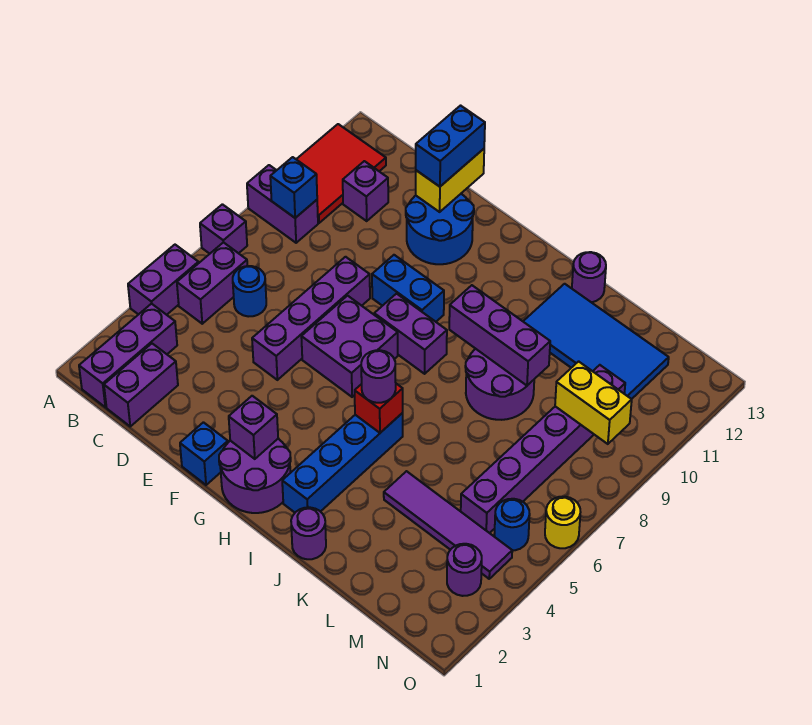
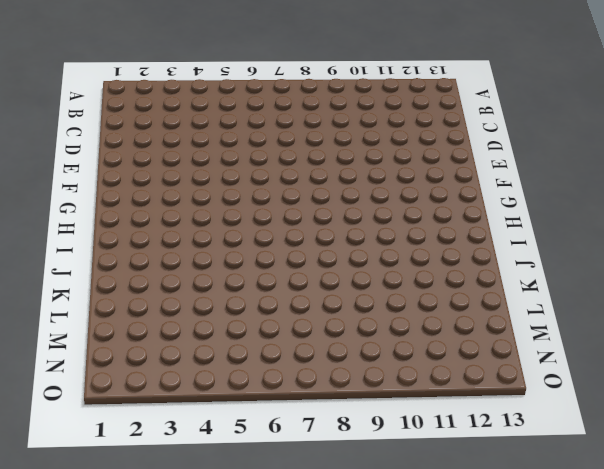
none -> purple brick A4:A5 level 1
none -> purple brick A7 level 1
none -> purple brick A9:B9 level 1
none -> red tile A10:B12 level 1

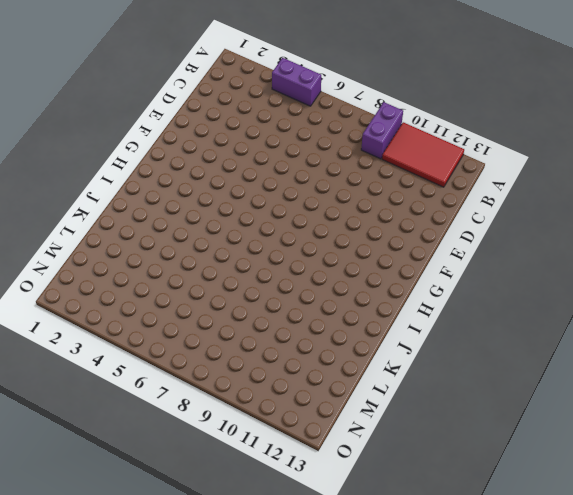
none -> purple brick A7 level 1
none -> purple brick B1:B3 level 1
none -> purple brick B5:B6 level 1
none -> purple brick C1:C2 level 1

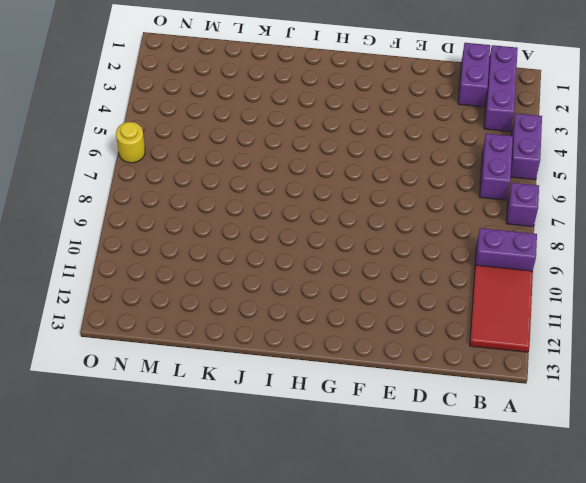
none -> blue round brick C6 level 1
none -> purple brick C11 level 1
none -> purple brick E5:E8 level 1
none -> blue round brick E11:F12 level 1

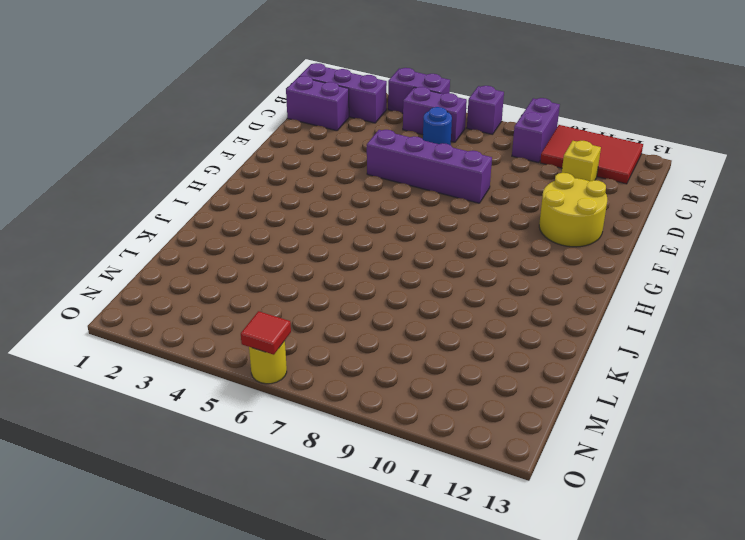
yellow brick C11 level 1 -> purple brick C11 level 1
yellow round brick E11:F12 level 1 -> blue round brick E11:F12 level 1
red tile O6 level 2 -> none
none -> blue brick F1 level 1
none -> purple brick F6:G7 level 1
none -> blue brick F9:G9 level 1
none -> purple round brick G1:H2 level 1

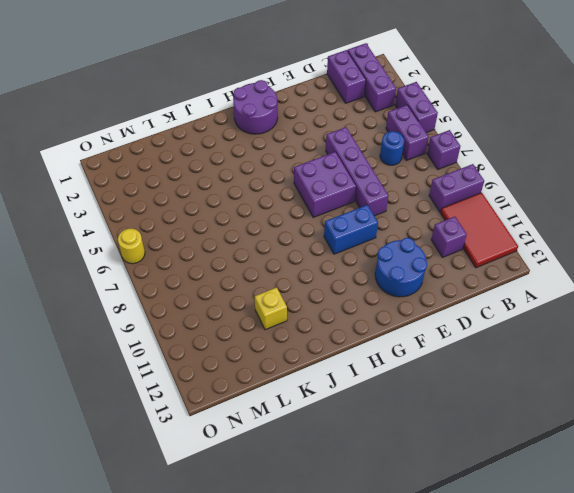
yellow brick K11 level 1 -> blue tile J11:M12 level 1
none -> blue brick F1 level 1
none -> purple brick G8:H8 level 1
none -> blue brick I2:I5 level 1
none -> purple round brick J1 level 1

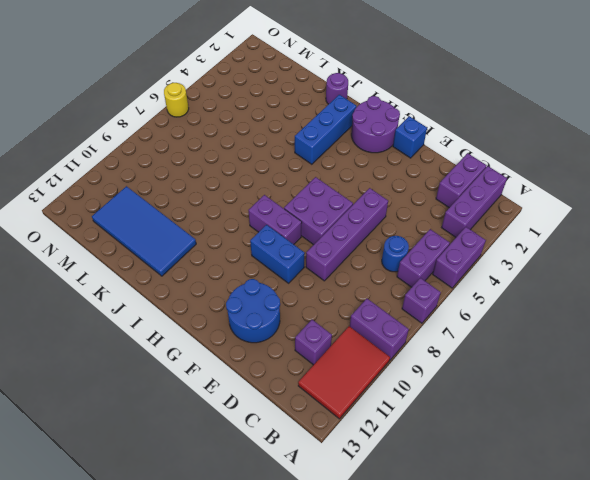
blue brick I2:I4 level 1 -> blue brick I2:I5 level 1
none -> purple round brick J8:K9 level 1
none -> purple round brick J13 level 1
none -> purple tile K4:N4 level 1
none -> purple brick M5:M10 level 1

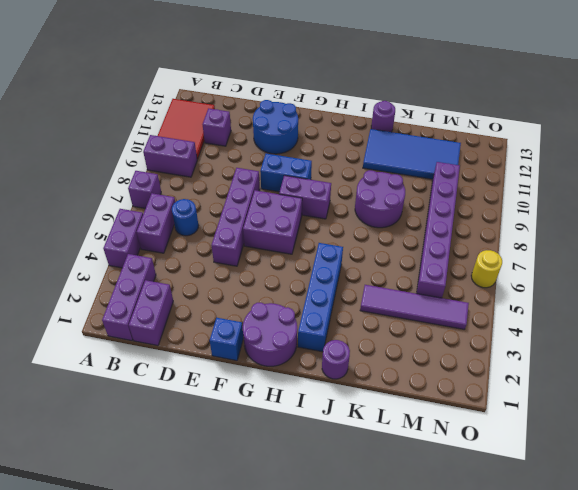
none -> purple round brick N3 level 1
none -> blue round brick N5 level 1
none -> blue brick B9 level 2
none -> yellow brick E12:E13 level 2

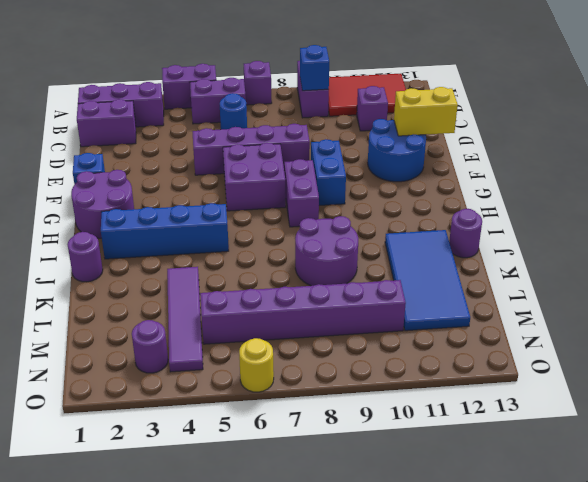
none -> blue round brick N5 level 1
none -> purple brick G2 level 2
none -> red brick I5 level 2
none -> purple brick I9:K9 level 2

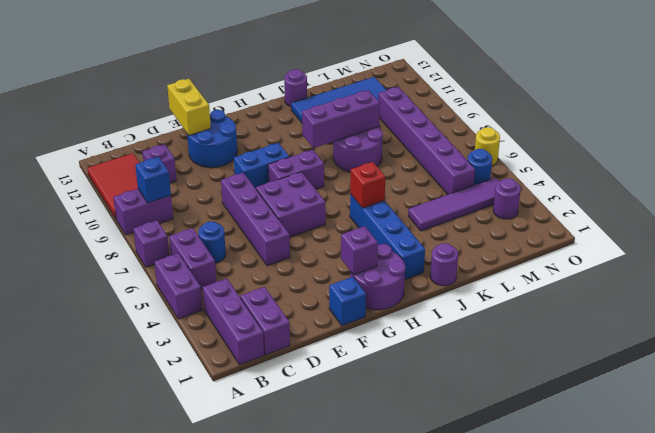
none -> yellow brick M9:N9 level 2
none -> blue brick E12:E13 level 3
none -> purple round brick I5 level 3

